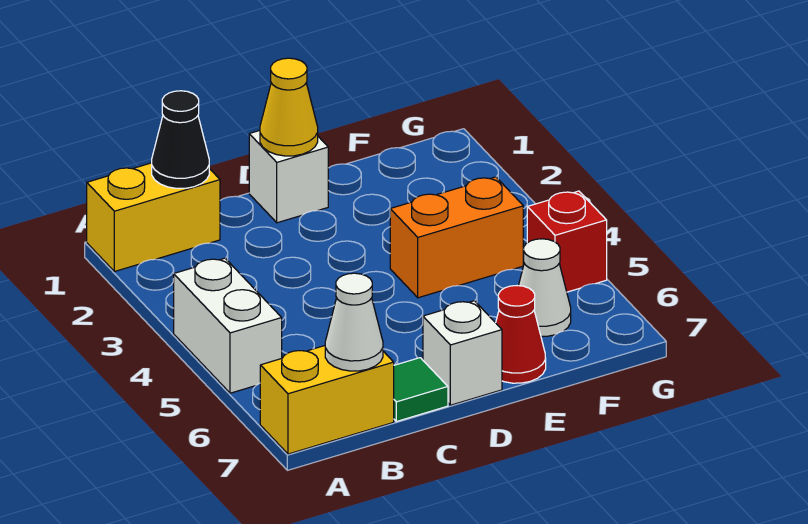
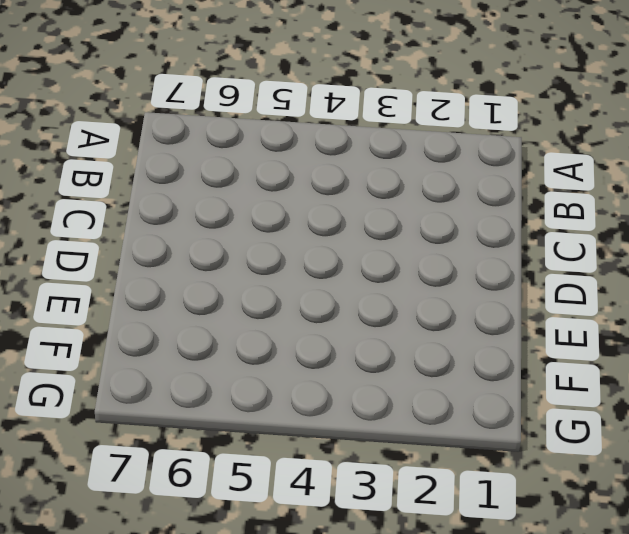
none -> yellow brick A1:B1 level 1
none -> white brick A4:A5 level 1
none -> yellow brick A7:B7 level 1

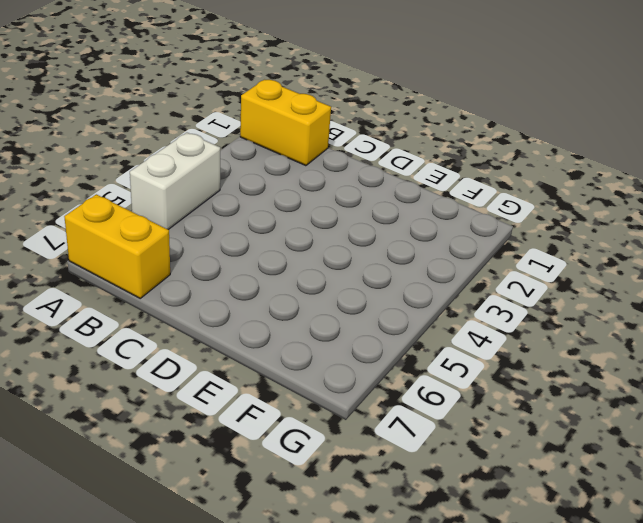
none -> green tile C7 level 1
none -> white brick D1 level 1
none -> white brick D7 level 1

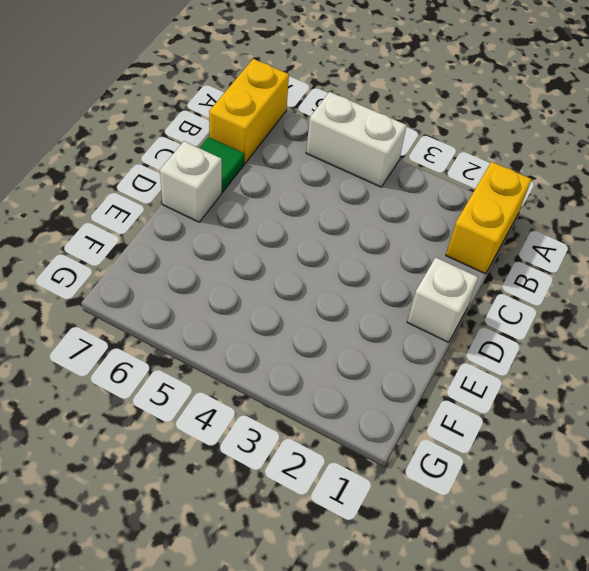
none -> orange brick E4:F4 level 1
none -> red cone E7 level 1
none -> white cone F6 level 1

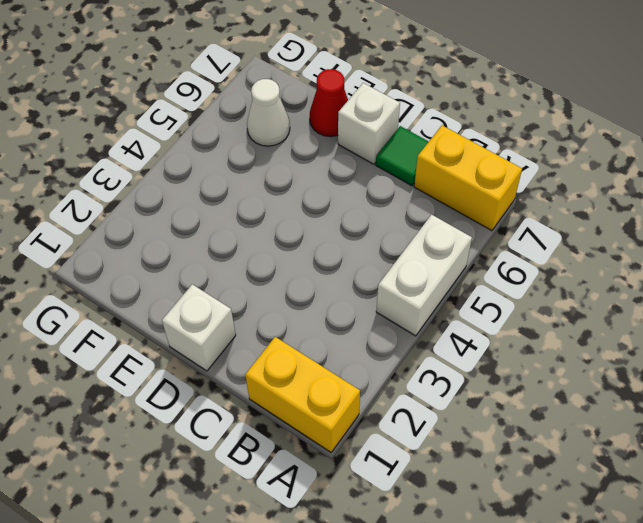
none -> orange brick E4:F4 level 1
none -> red brick G5 level 1
none -> black cone B1 level 2

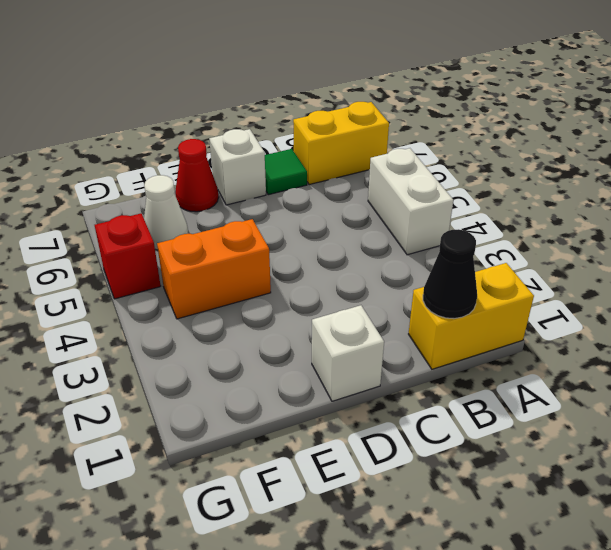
none -> white cone B7 level 2
none -> yellow cone D1 level 2

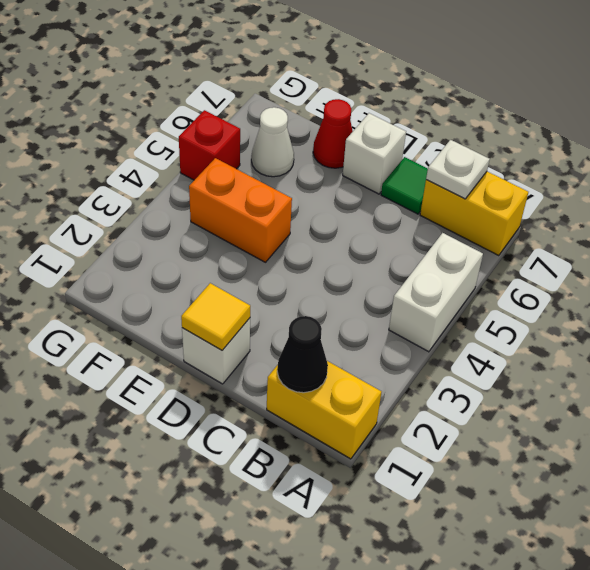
white plate B7 level 2 -> white cone B7 level 2
yellow tile D1 level 2 -> yellow cone D1 level 2

